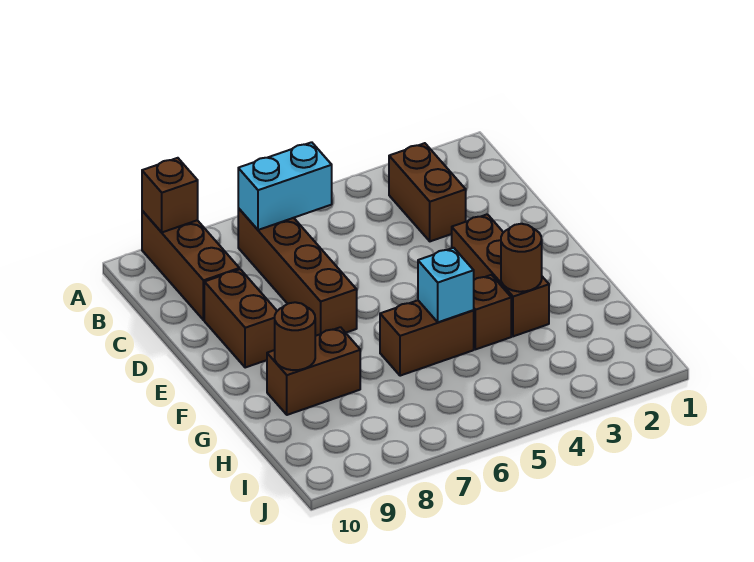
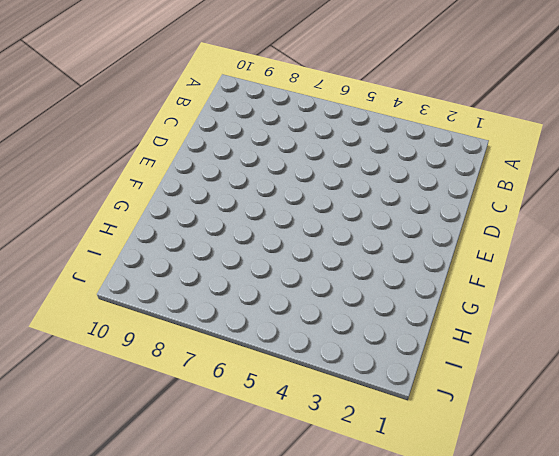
none -> brown brick A9:C9 level 1
none -> brown brick B3:C3 level 1
none -> brown brick B7:E7 level 1

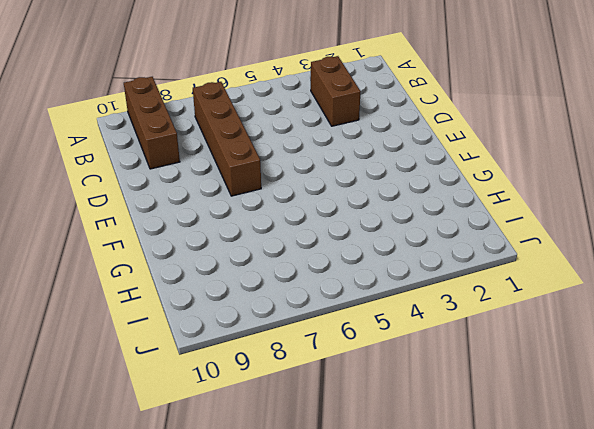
none -> brown brick D9:E9 level 1
none -> brown brick E3:G3 level 1
none -> brown brick G4 level 1

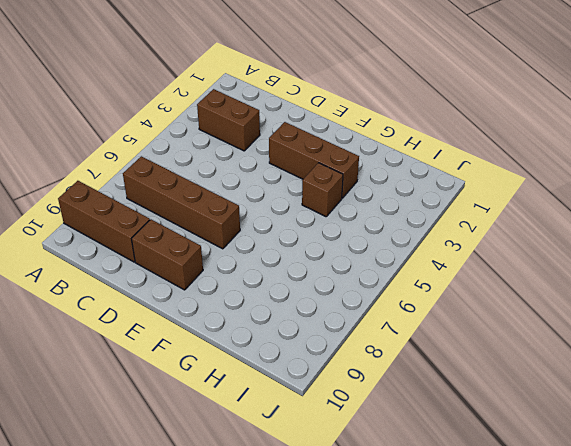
none -> brown brick G5:G6 level 1
none -> brown brick G8:G9 level 1
none -> brown brick A9 level 2

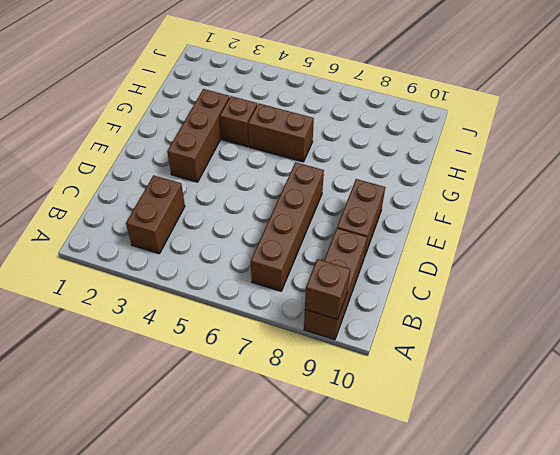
none -> brown brick G8:G9 level 1
none -> cyan brick B6:B7 level 2
none -> brown round brick G3 level 2

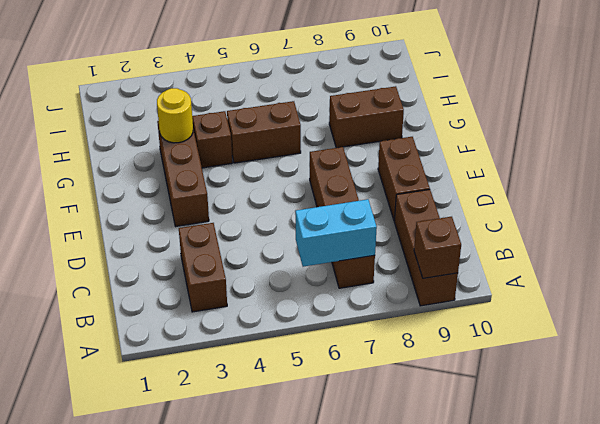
yellow round brick G3 level 2 -> brown round brick G3 level 2
none -> cyan brick G5 level 2
none -> brown round brick G9 level 2

